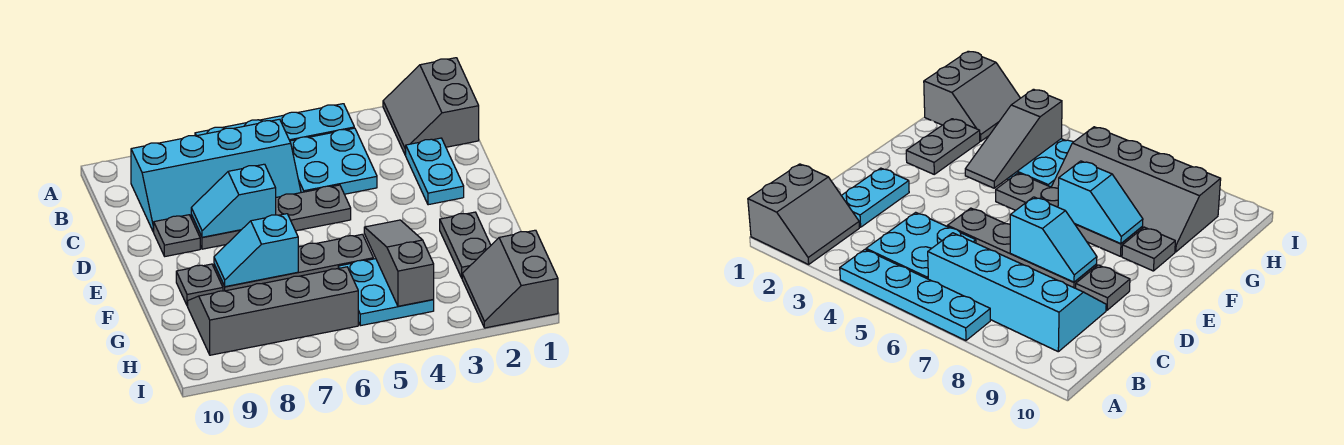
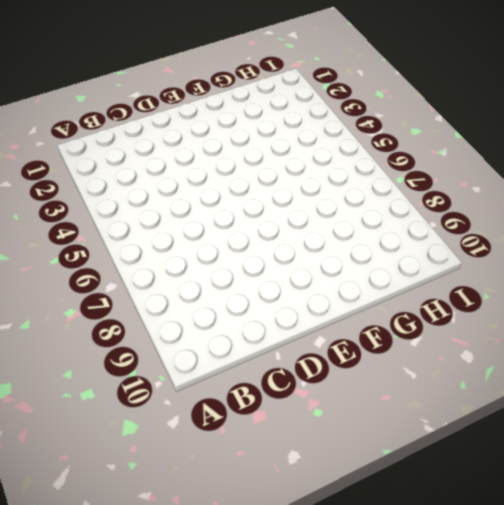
none -> grey slope A1:B2 level 1 top 1
none -> cyan plate A4:A7 level 1
none -> cyan plate B4:C5 level 1

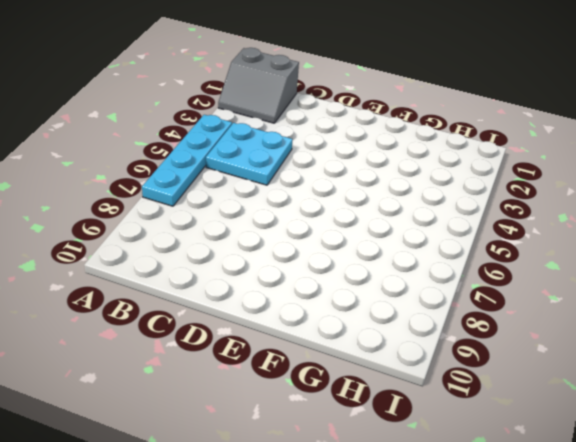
none -> cyan slope B6:C9 level 1 top B
none -> cyan plate C2:D2 level 1
none -> grey plate D5:D8 level 1

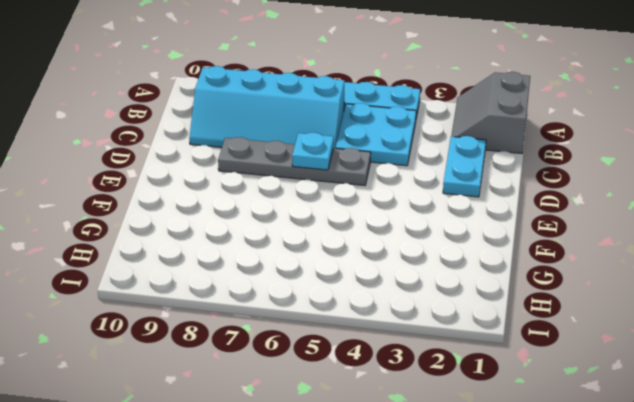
cyan plate D6 level 2 -> none
none -> grey plate D9 level 1
none -> grey plate F2:G2 level 1
none -> grey plate F5:F8 level 1

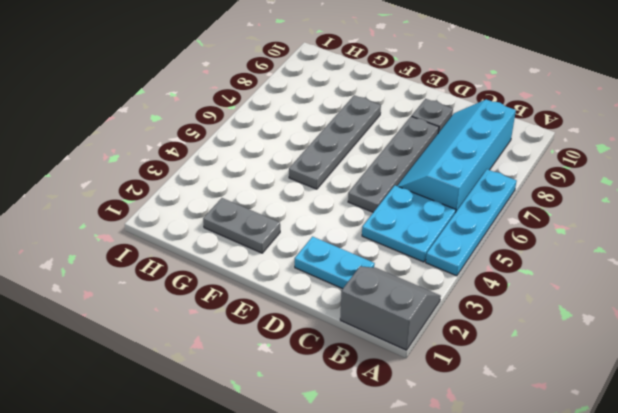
none -> grey plate F9 level 1
none -> cyan plate G4:H5 level 1
none -> grey slope G6:H9 level 1 top H

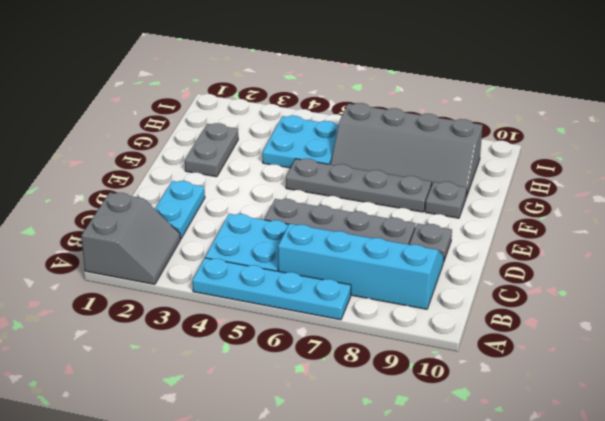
none -> grey slope H1:I2 level 1 top 1
none -> cyan slope D7:D8 level 2 top 7
none -> grey slope F4:H4 level 2 top H

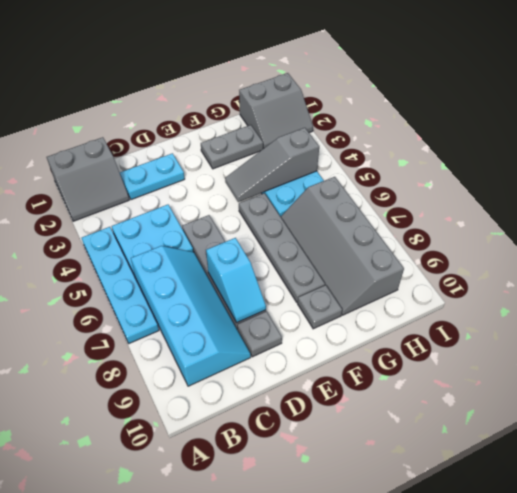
none -> cyan slope F7:F8 level 2 top 7

